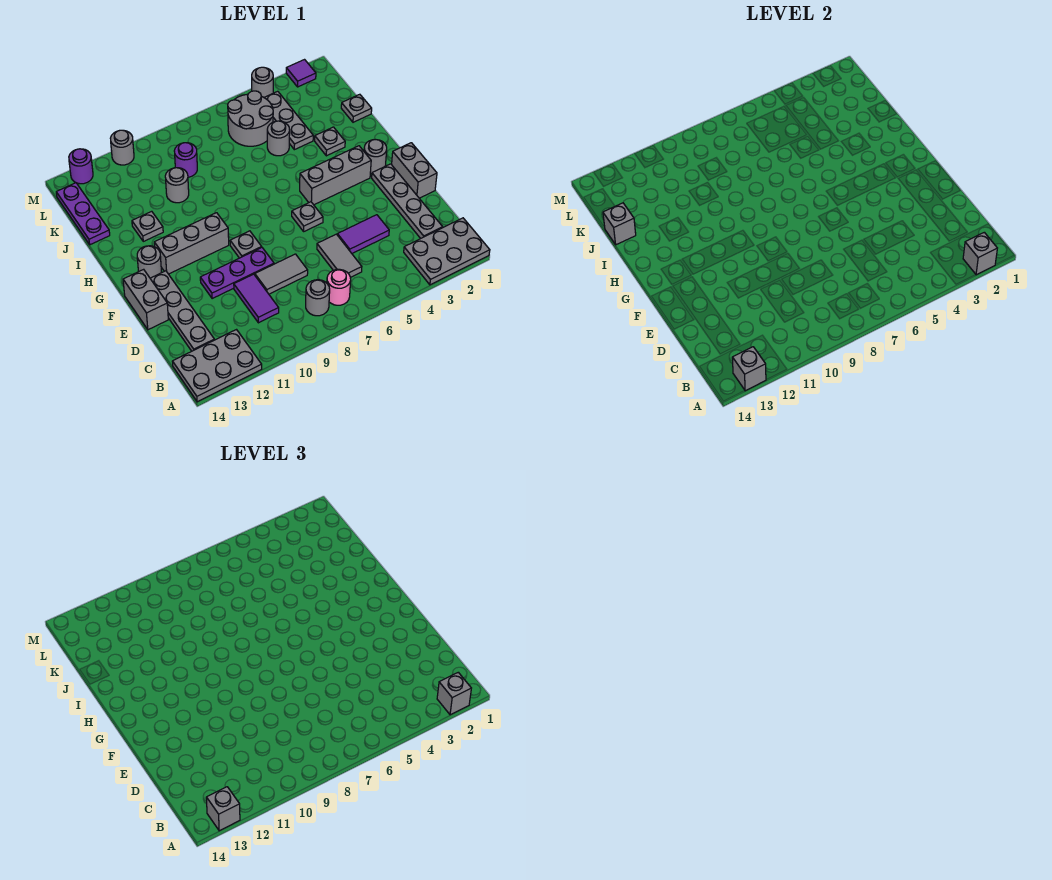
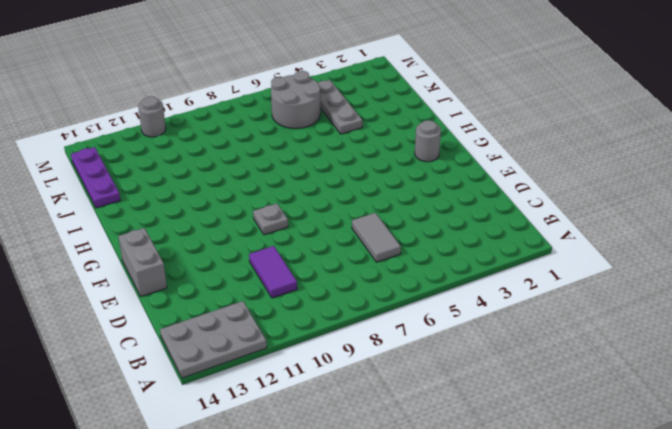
none -> grey plate A1:B3 level 1
none -> pink round brick B7 level 1
none -> grey round brick B8 level 1
none -> grey plate C2:F2 level 1

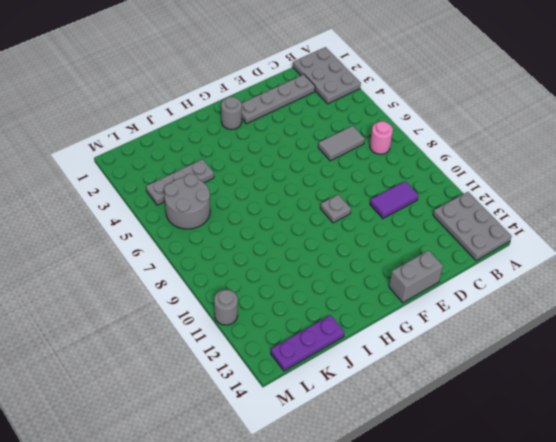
none -> grey round brick B8 level 1
none -> grey plate C13:F13 level 1
none -> purple tile D4:D5 level 1
none -> grey tile D8:D9 level 1

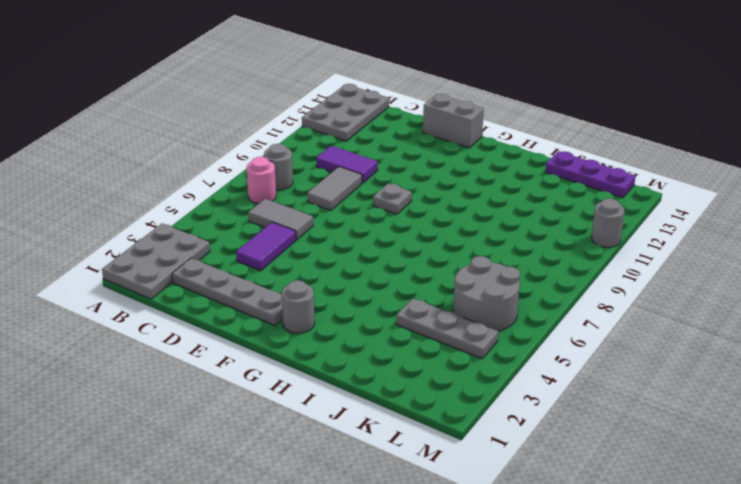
none -> grey plate C13:F13 level 1
none -> grey brick E1:F1 level 1
none -> purple plate E9:E11 level 1
none -> grey plate F6 level 1

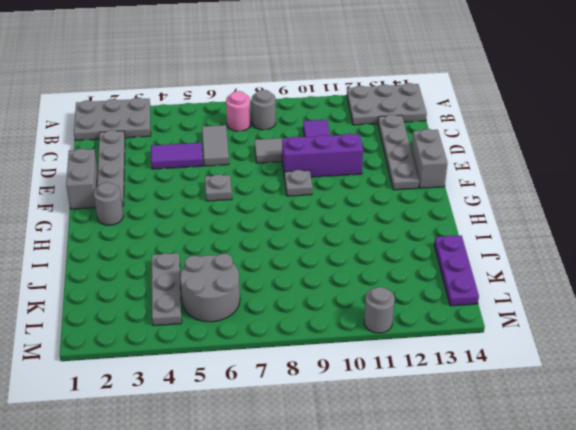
purple brick E9:E11 level 1 -> purple plate E9:E11 level 1
none -> grey brick G3:G5 level 1
none -> grey brick G10:G12 level 1
none -> grey round brick G13 level 1
none -> grey plate I3 level 1

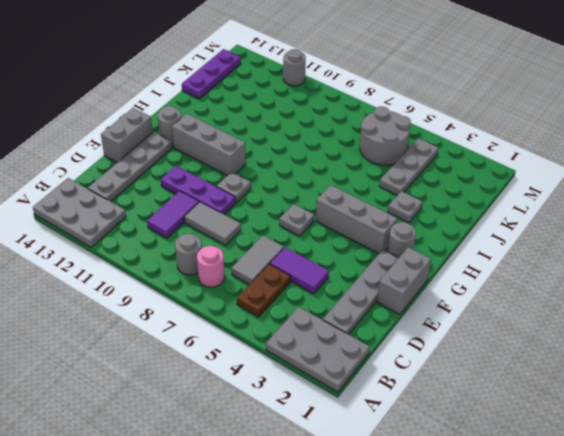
brown plate B5:C5 level 1 -> none
none -> grey plate I12 level 1
none -> grey plate J1 level 1
none -> grey round brick J5 level 1
none -> grey round brick J10 level 1

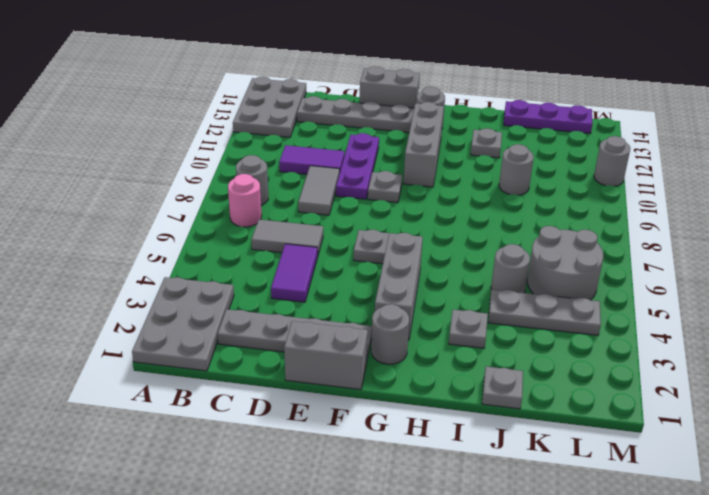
none -> purple round brick K9 level 1
none -> purple tile M2 level 1
none -> grey round brick M4 level 1
none -> purple round brick M13 level 1

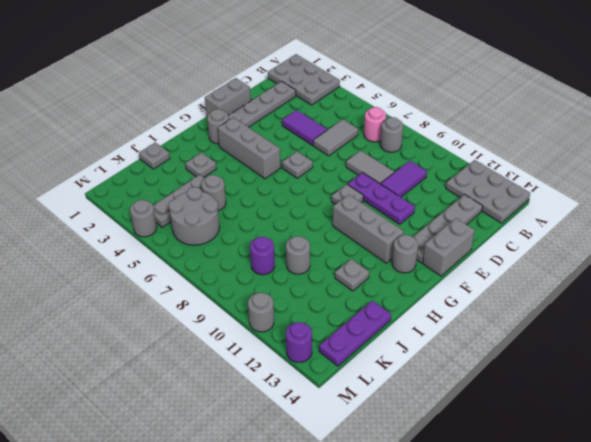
none -> purple tile M2 level 1
none -> grey brick A2 level 2
none -> grey brick A13 level 2
none -> grey brick J14 level 2

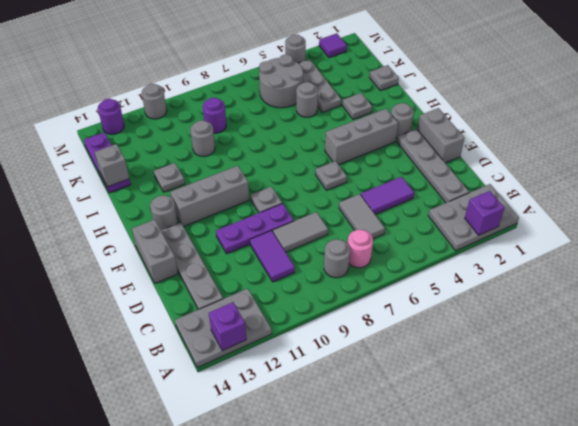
purple brick A2 level 2 -> grey brick A2 level 2
purple brick A13 level 2 -> grey brick A13 level 2
none -> grey brick A2 level 3
none -> grey brick A13 level 3

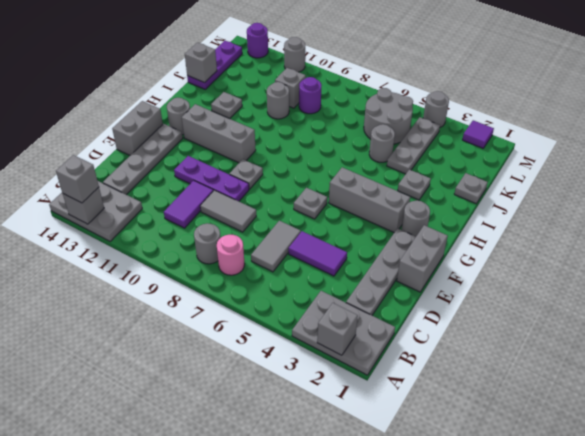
grey brick K10 level 1 -> grey brick A2 level 3

